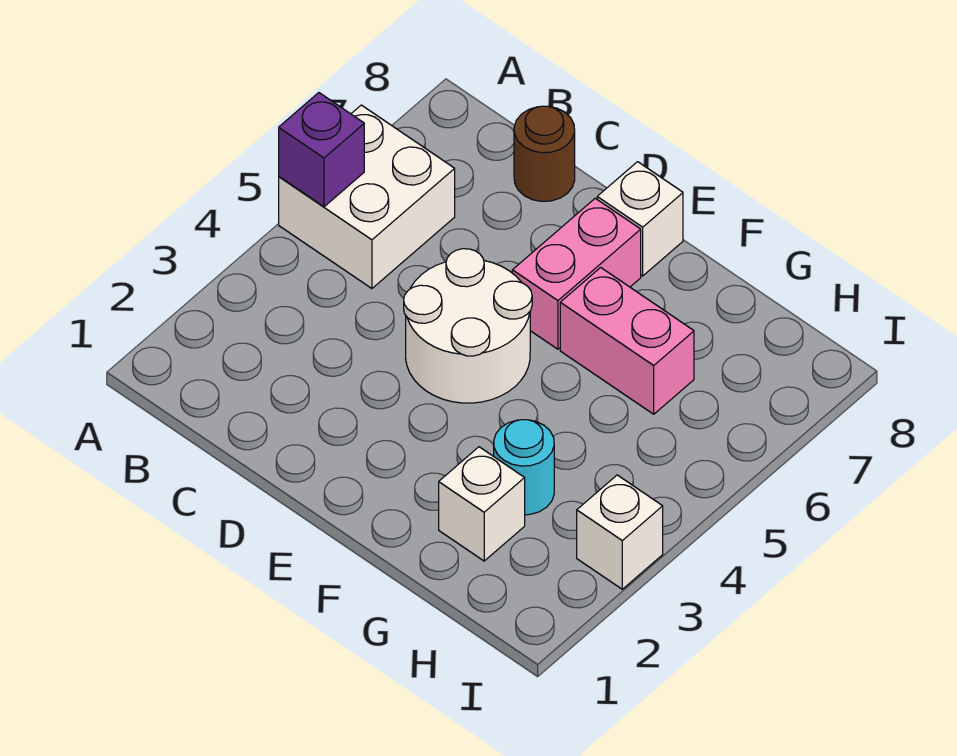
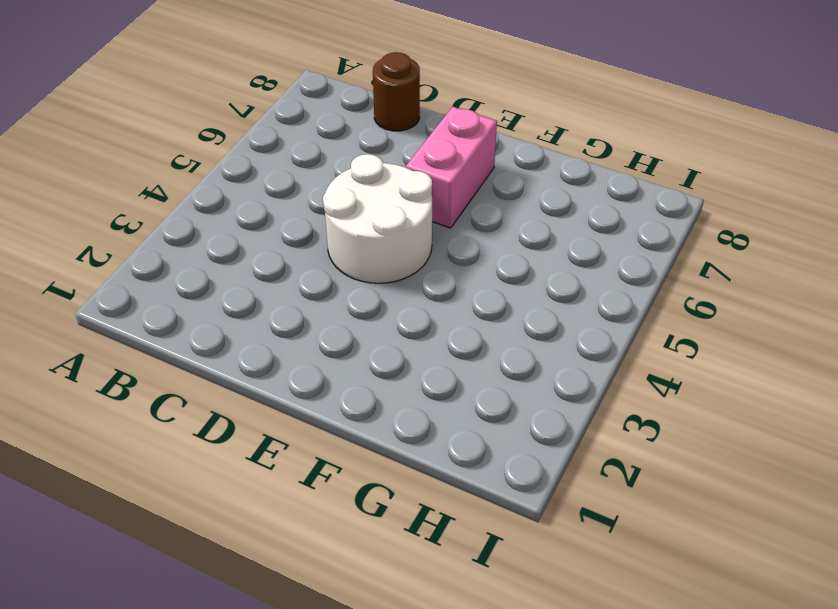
none -> white brick A5:B6 level 1
none -> white brick E8 level 1

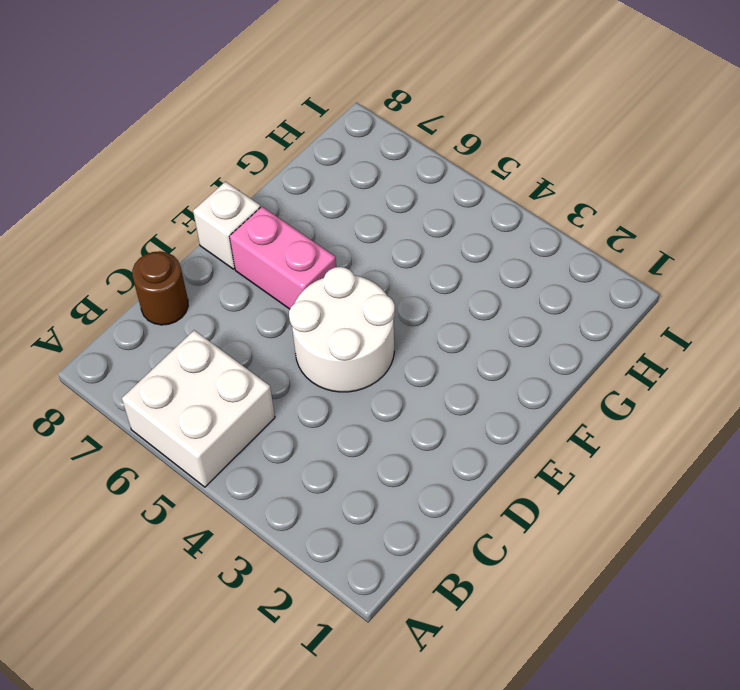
none -> pink brick F6:G6 level 1
none -> white brick G2 level 1

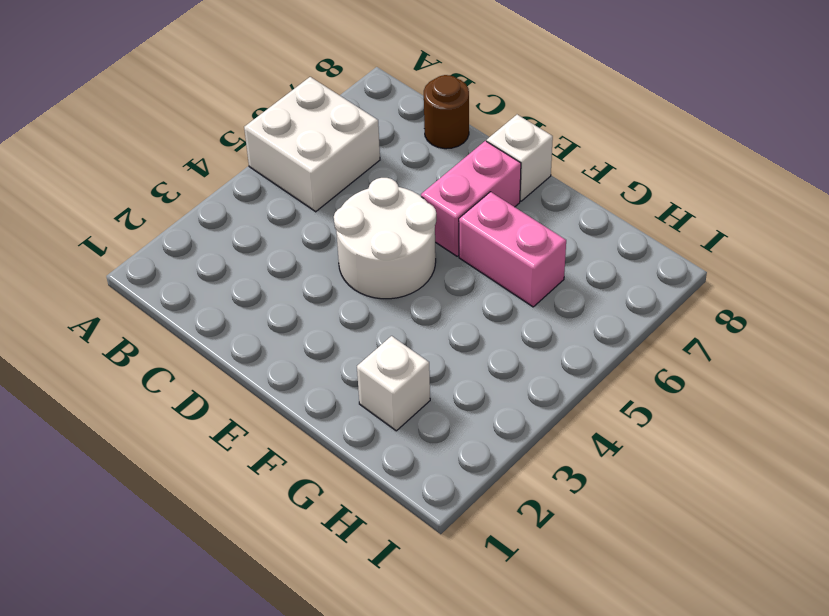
none -> cyan round brick G3 level 1
none -> white brick I3 level 1

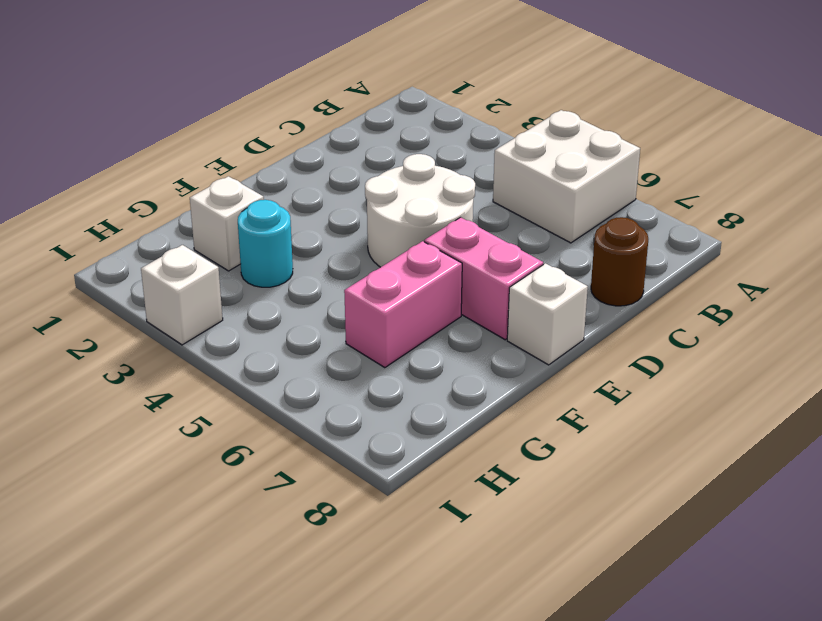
none -> purple brick A5 level 2

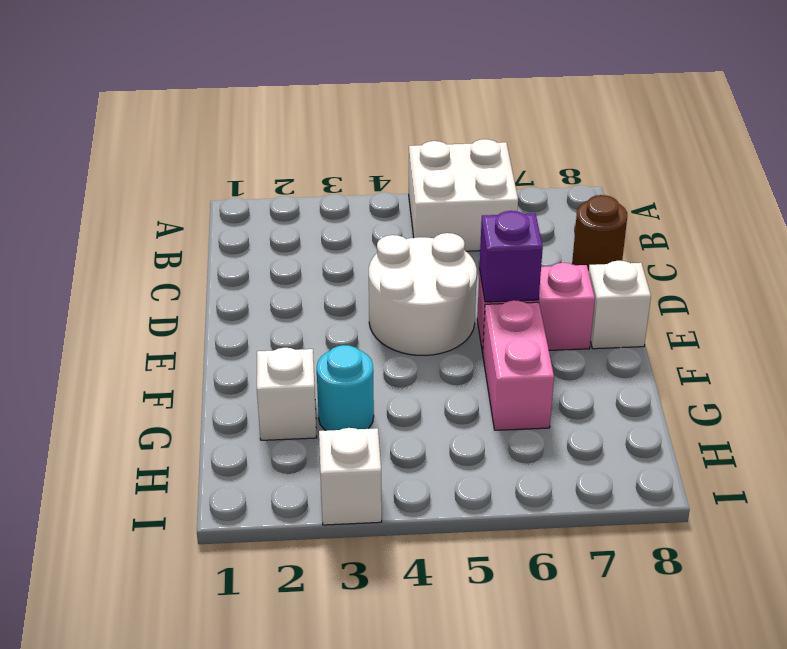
purple brick E6 level 2 -> purple brick A5 level 2

